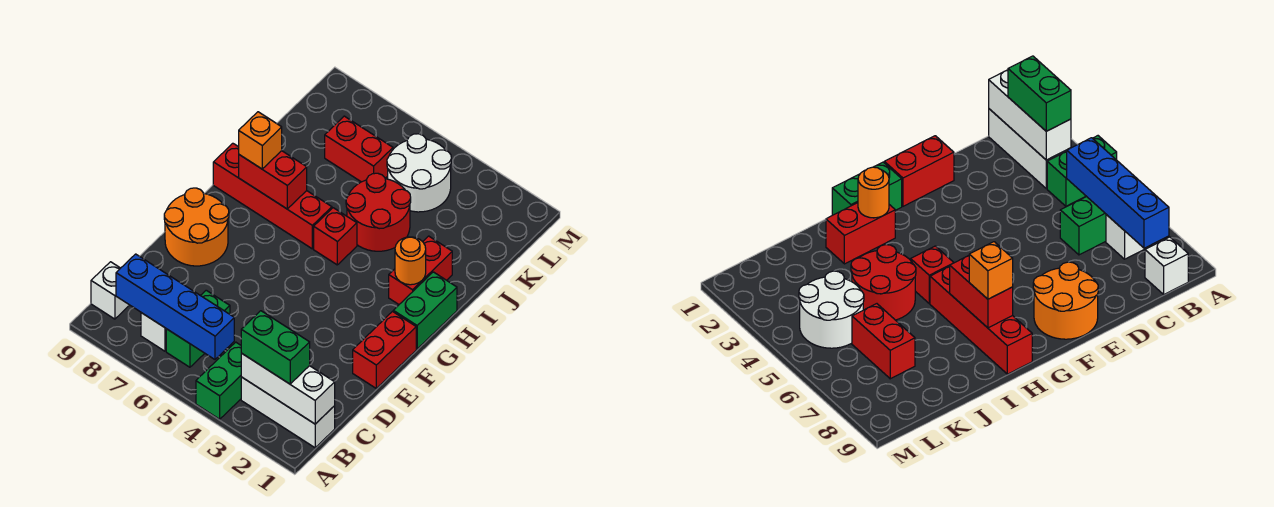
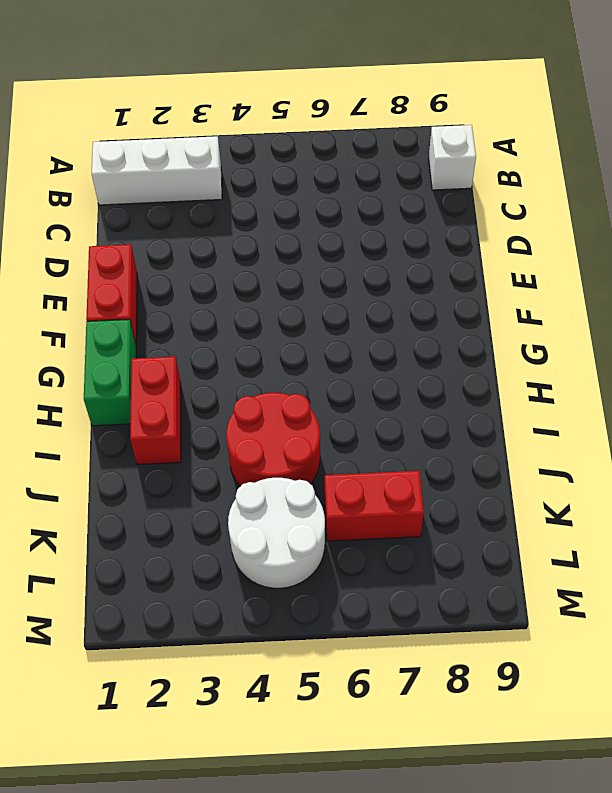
none -> green brick A4:B4 level 1
none -> green brick B6:C6 level 1
none -> white brick B7 level 1

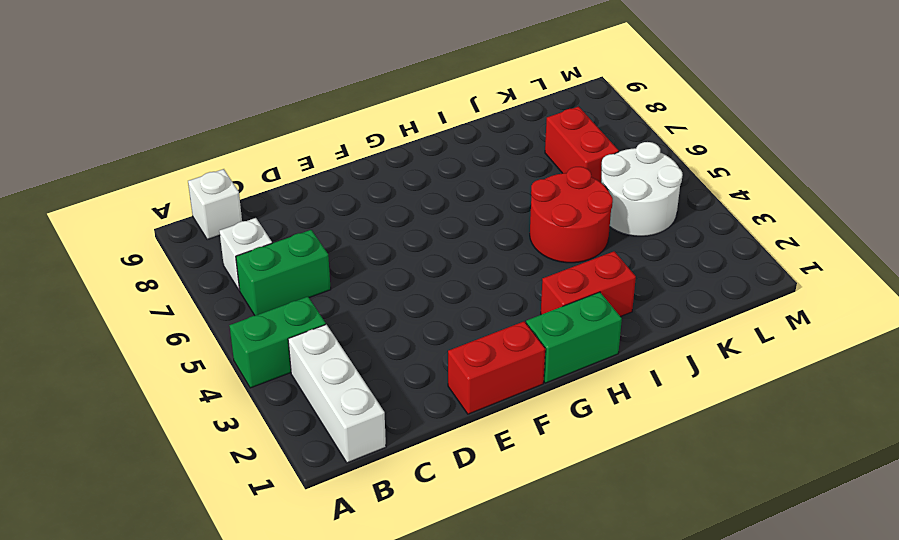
none -> orange round brick E8:F9 level 1
none -> red brick H5 level 1
none -> red brick H6:H9 level 1

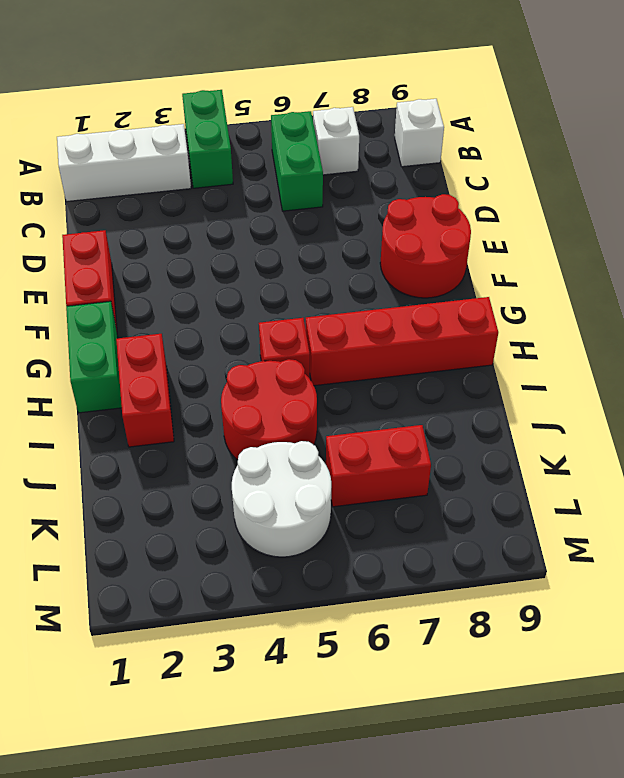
red round brick E8:F9 level 1 -> orange round brick E8:F9 level 1
none -> white brick B1:B3 level 2
none -> blue brick B5:B8 level 2
none -> orange round brick H2 level 2

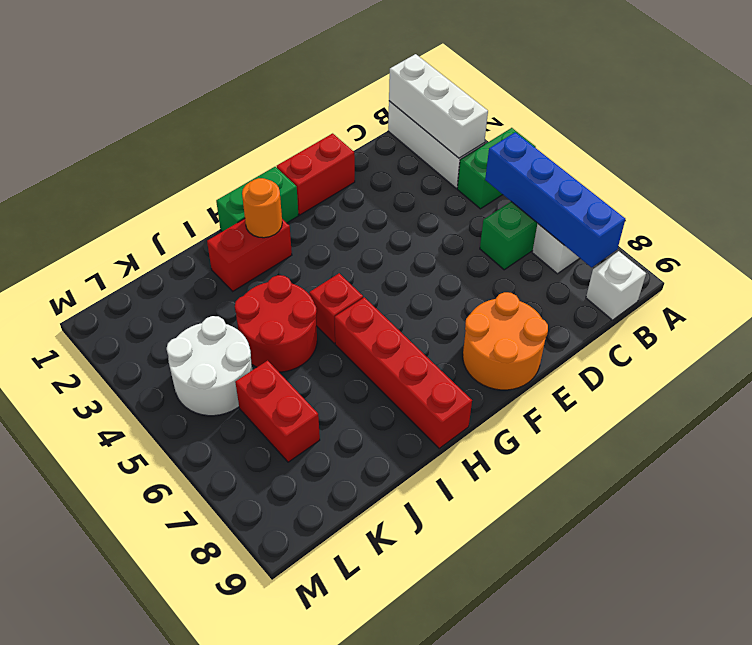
none -> red brick H7:H8 level 2
none -> green brick B2:B3 level 3
none -> orange brick H8 level 3

